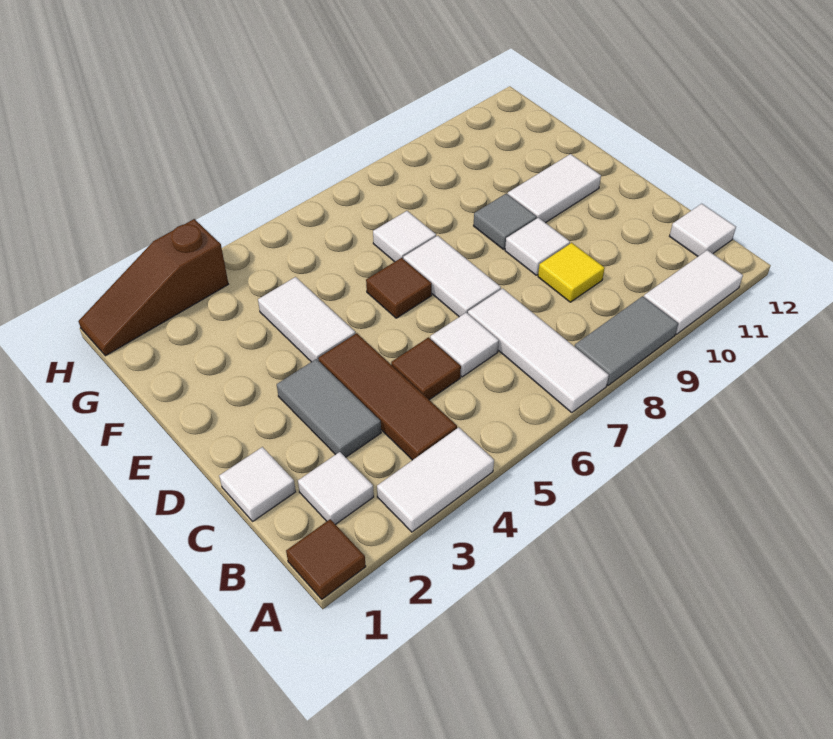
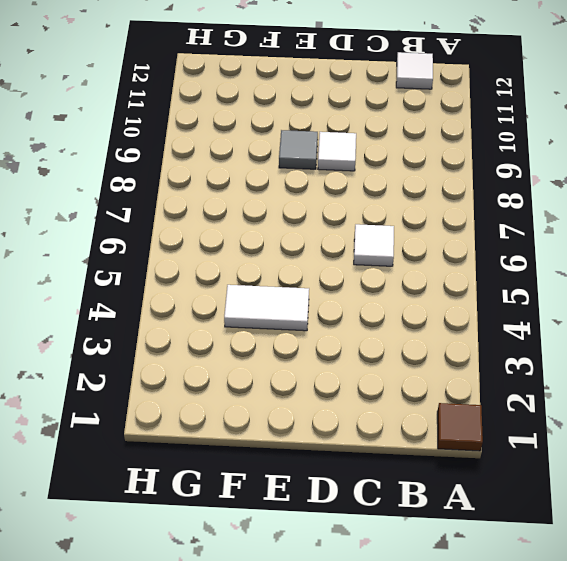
none -> white tile A3:A4 level 1
none -> white tile A7:C7 level 1
none -> grey tile A8:A9 level 1

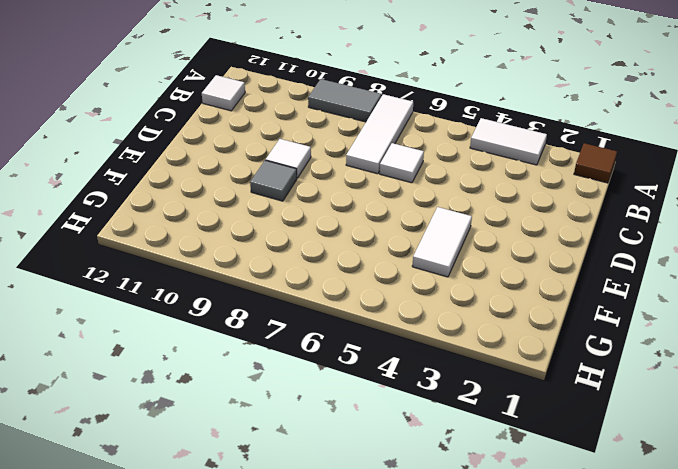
none -> white tile A10:A11 level 1
none -> white tile B2 level 1
none -> brown tile B4:D4 level 1

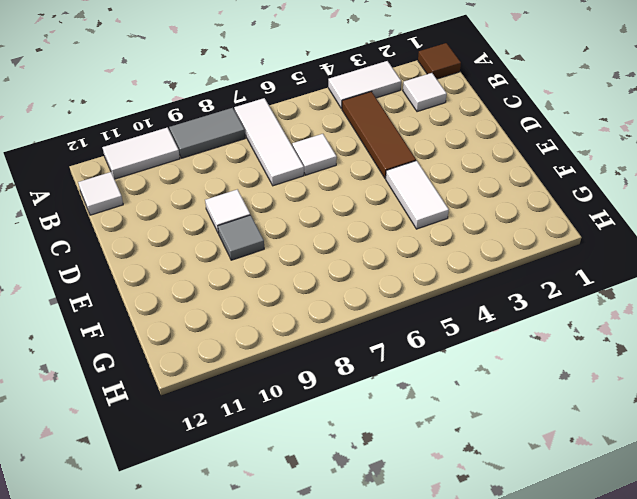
none -> white tile C1 level 1
none -> grey tile C3:D3 level 1
none -> brown tile C5 level 1

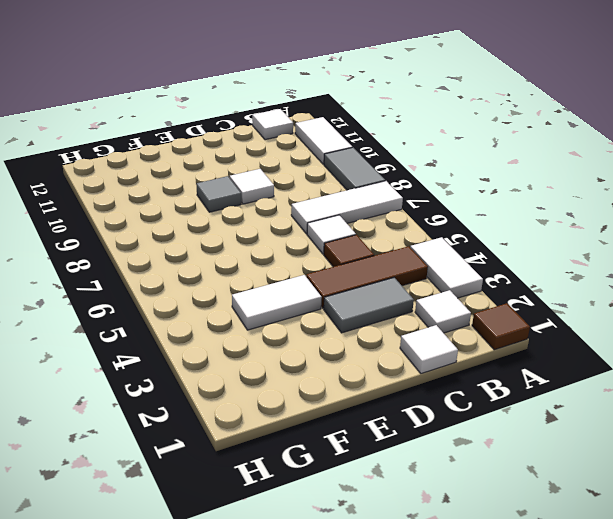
none -> yellow tile C9 level 1
none -> white tile D7:E7 level 1
none -> brown tile E6 level 1

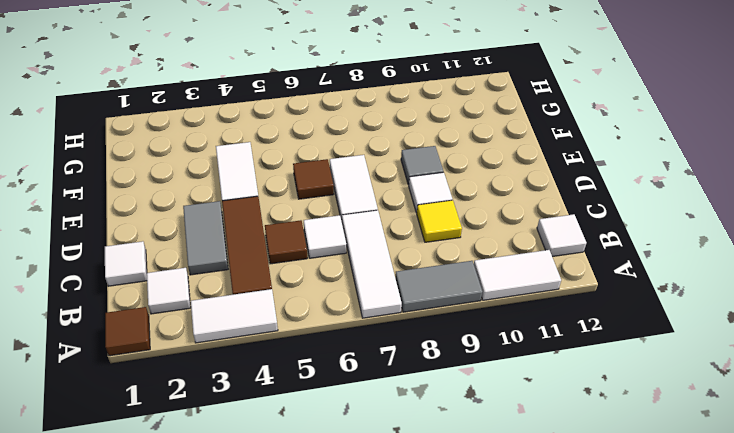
none -> white tile E10:E11 level 1
none -> white tile F7 level 1
none -> brown slope H1:H3 level 1 top 3

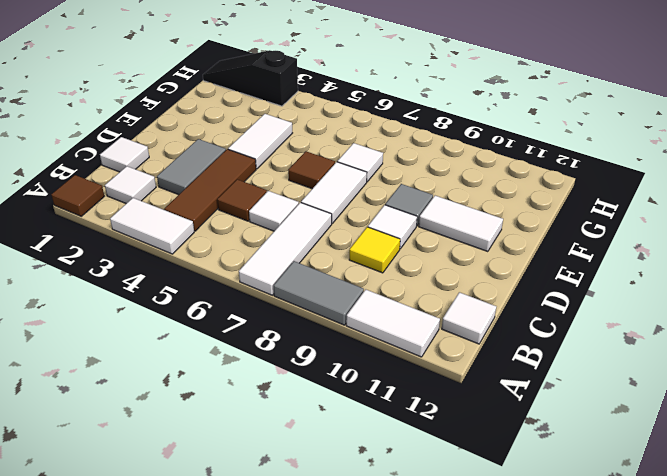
black slope H1:H3 level 1 top 3 -> brown slope H1:H3 level 1 top 3

